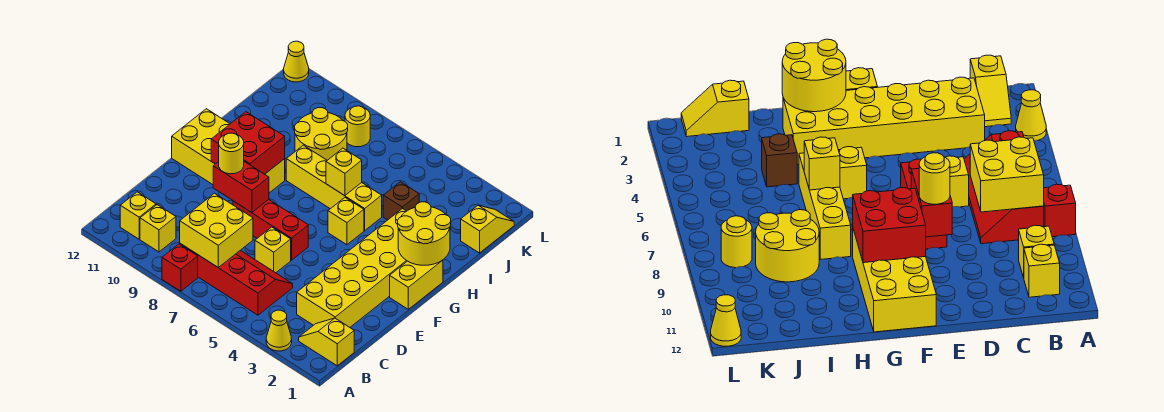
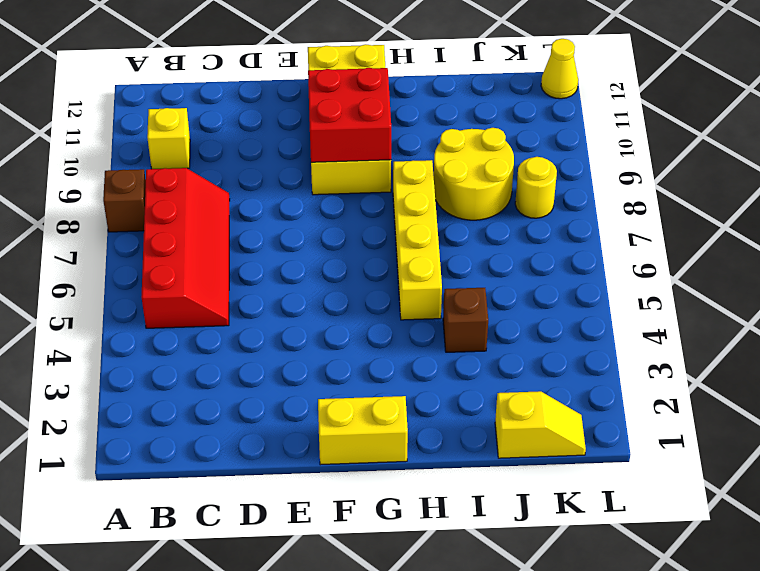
brown brick A8 level 1 -> red brick A8 level 1
none -> yellow cone A3 level 1
none -> yellow slope B1:B2 level 1 top 1
none -> yellow brick B11 level 1

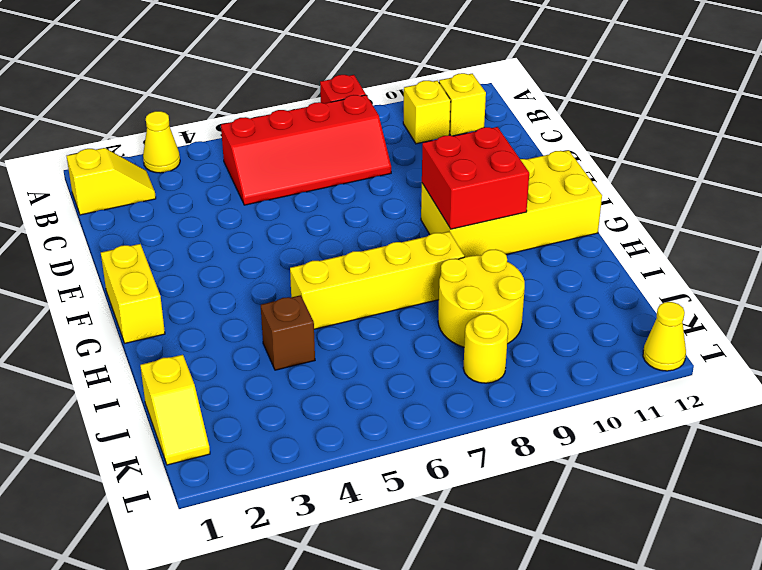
none -> yellow brick C2:H3 level 1
none -> yellow brick D6 level 1
none -> red brick E6:E8 level 1

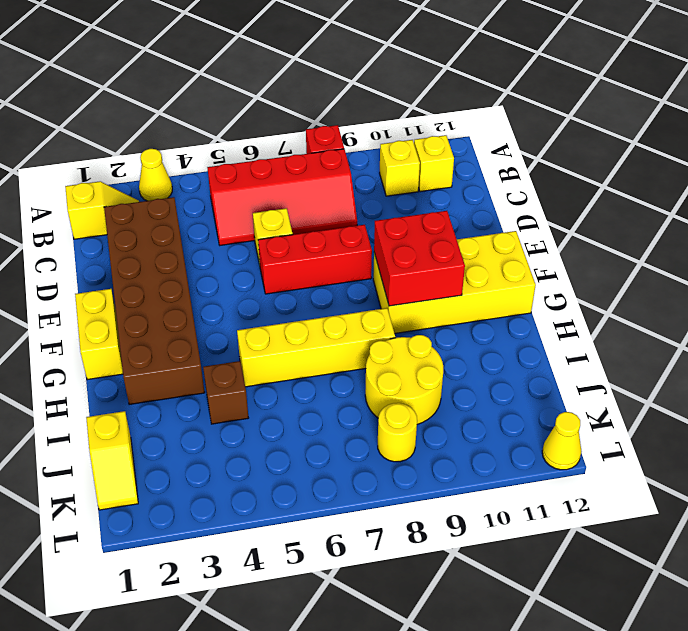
brown brick C2:H3 level 1 -> yellow brick C2:H3 level 1
none -> yellow brick G5 level 1
none -> yellow brick B7:C8 level 2
none -> red brick E8:E9 level 2

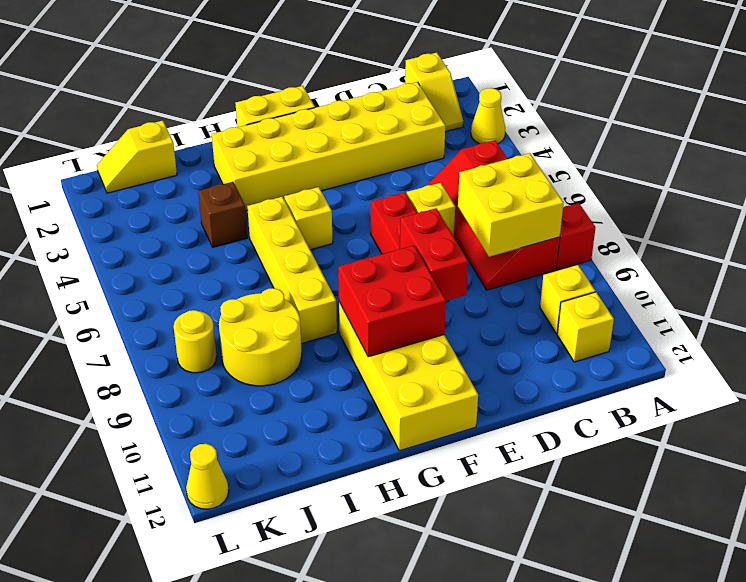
none -> yellow round brick G1:H2 level 2
none -> yellow brick H6 level 2
none -> yellow round brick E9 level 3

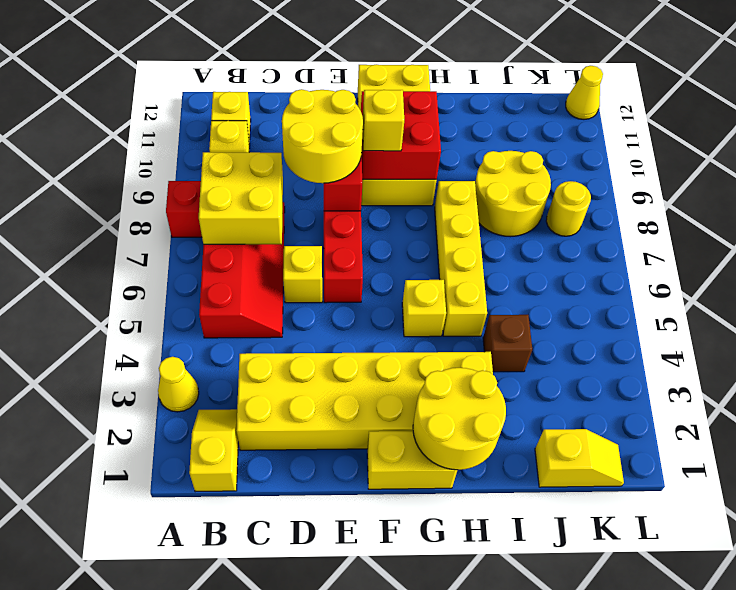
yellow round brick D8:E9 level 3 -> yellow round brick E9 level 3
yellow brick F9 level 3 -> yellow brick H6 level 2

